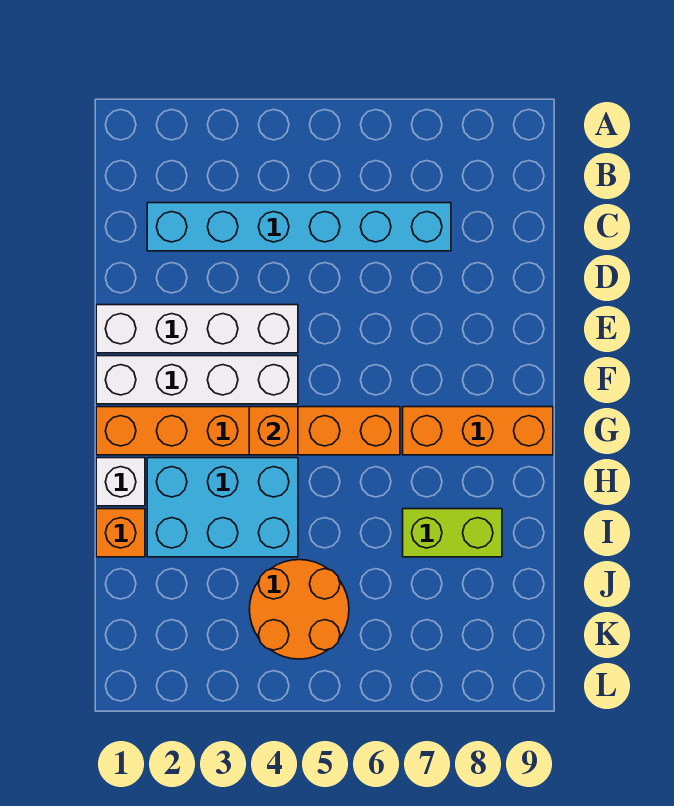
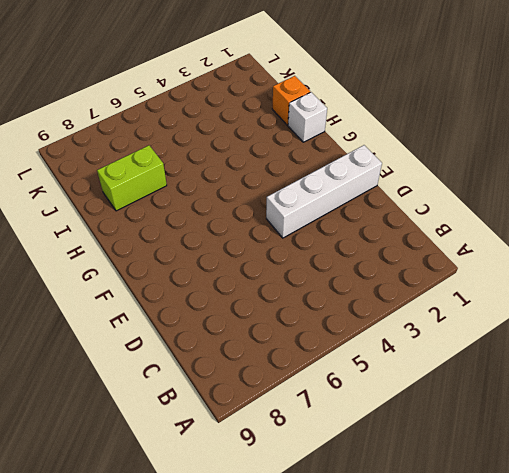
none -> cyan brick C2:C7 level 1
none -> white brick F1:F4 level 1

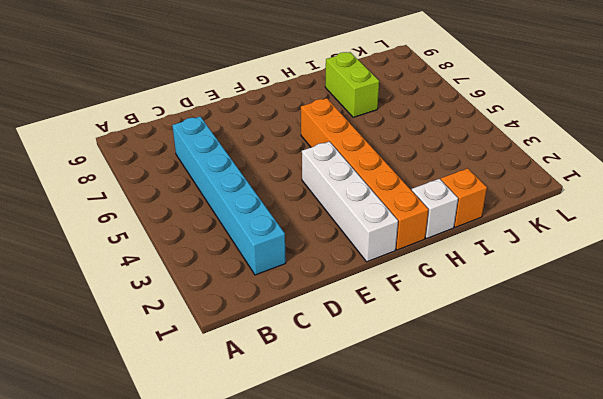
none -> white brick E1:E4 level 1
none -> orange brick G7:G9 level 1

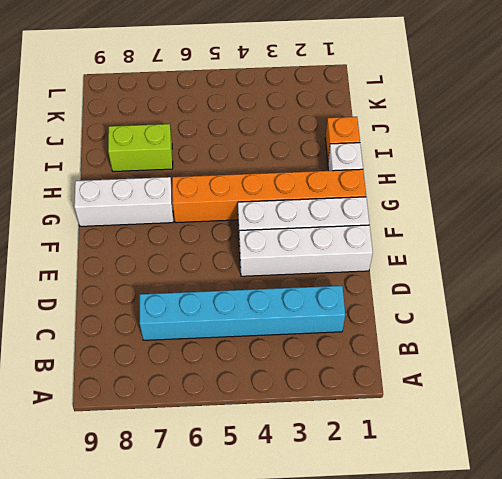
white brick G7:G9 level 1 -> orange brick G7:G9 level 1
none -> cyan brick H2:I4 level 1
none -> orange round brick J4:K5 level 1

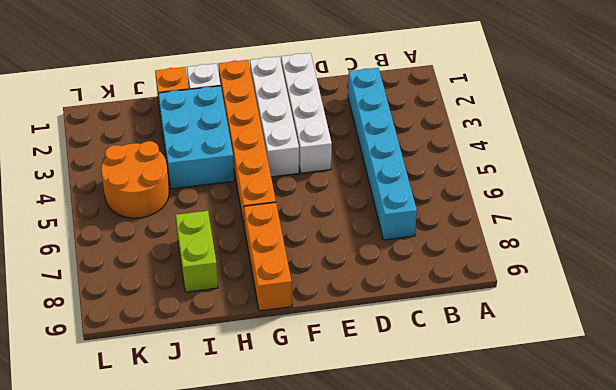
none -> orange brick G4 level 2

